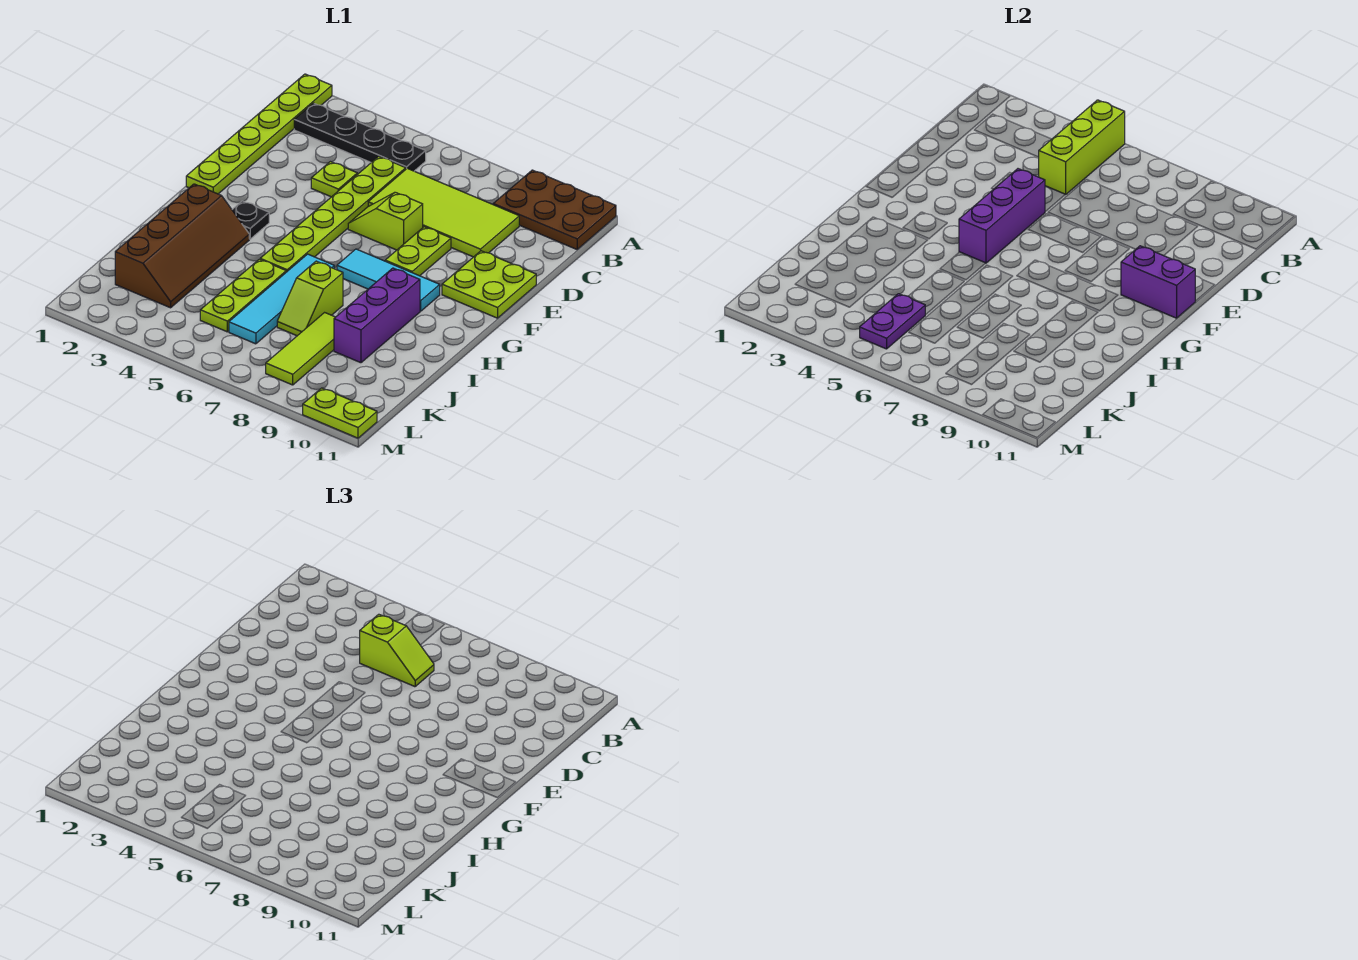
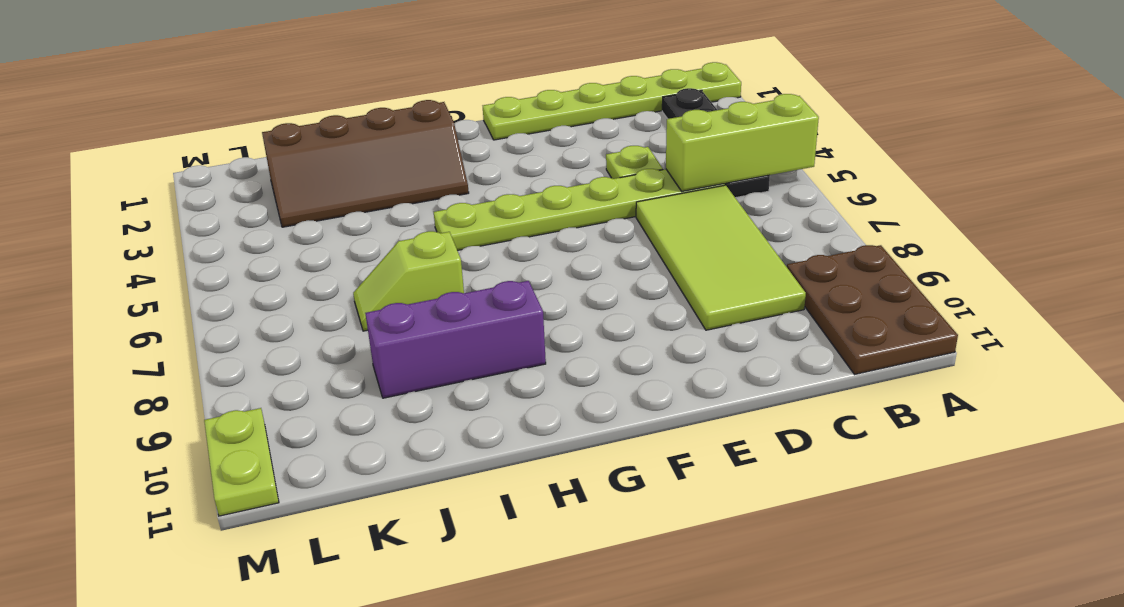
none -> lime slope E6:E7 level 1 top 7
none -> lime plate E8:F8 level 1
none -> lime plate E10:F11 level 1

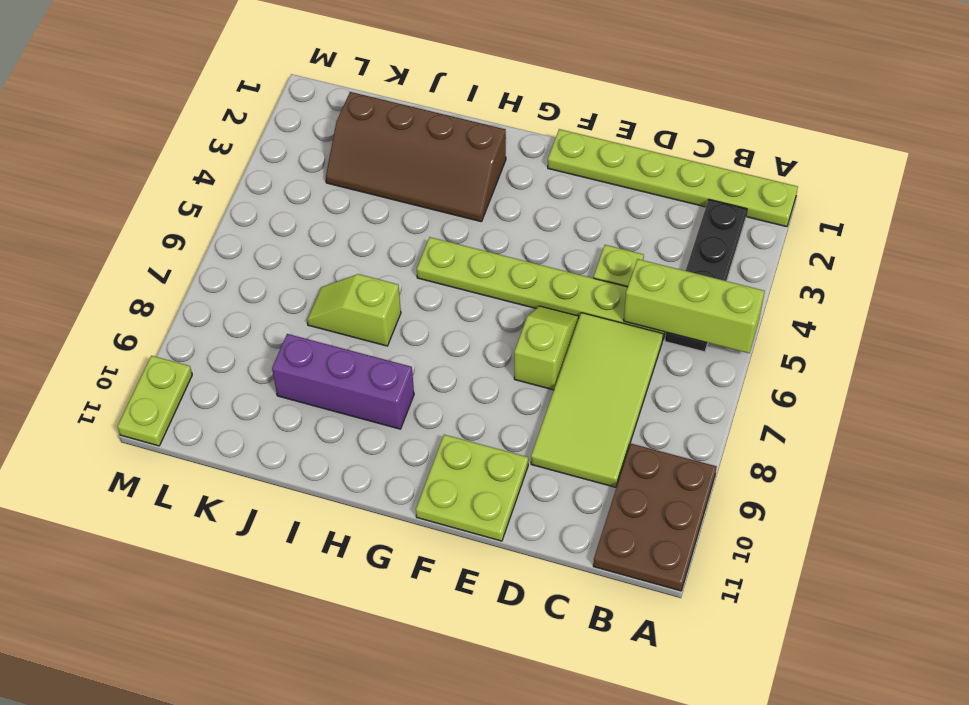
none -> lime plate E8:F8 level 1
none -> black plate G3 level 1
none -> cyan tile G7:G9 level 1

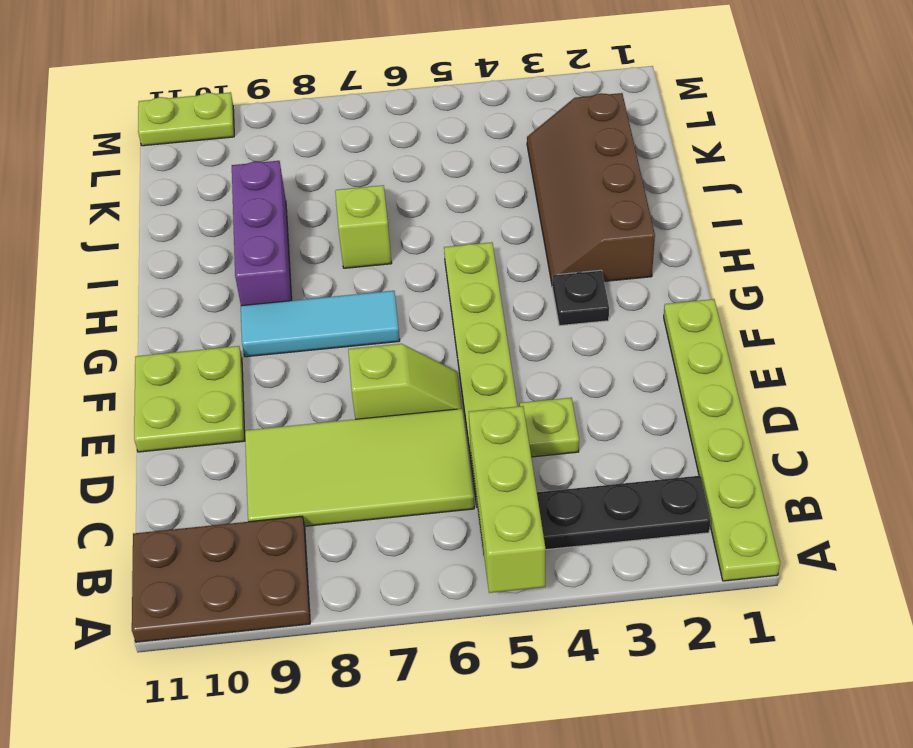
none -> lime plate E8:F8 level 1
none -> cyan tile H6:K6 level 1
none -> lime plate I5:K5 level 1

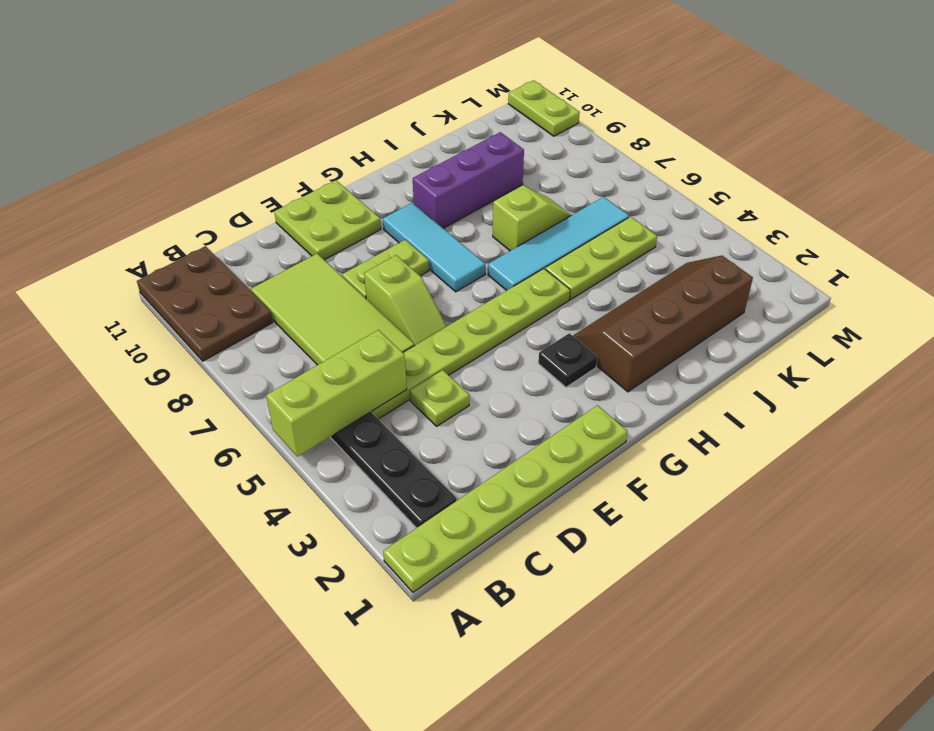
none -> lime tile J8:L8 level 1
none -> purple brick E5:G5 level 2
none -> purple brick F10:F11 level 2

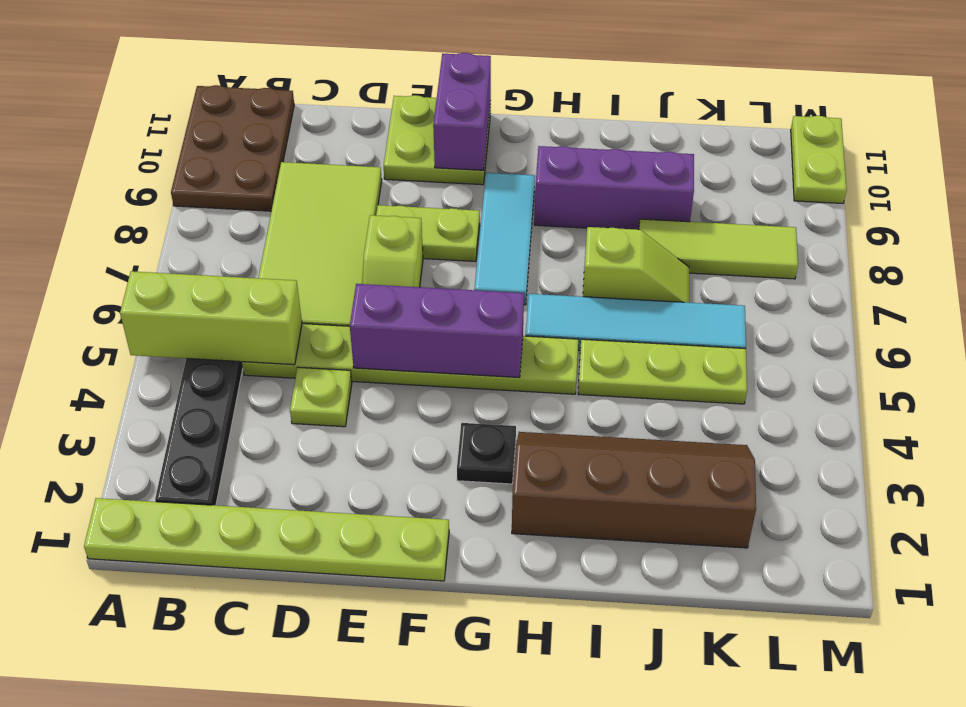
none -> purple plate K5:L5 level 2
none -> lime slope C5:C6 level 3 top 5

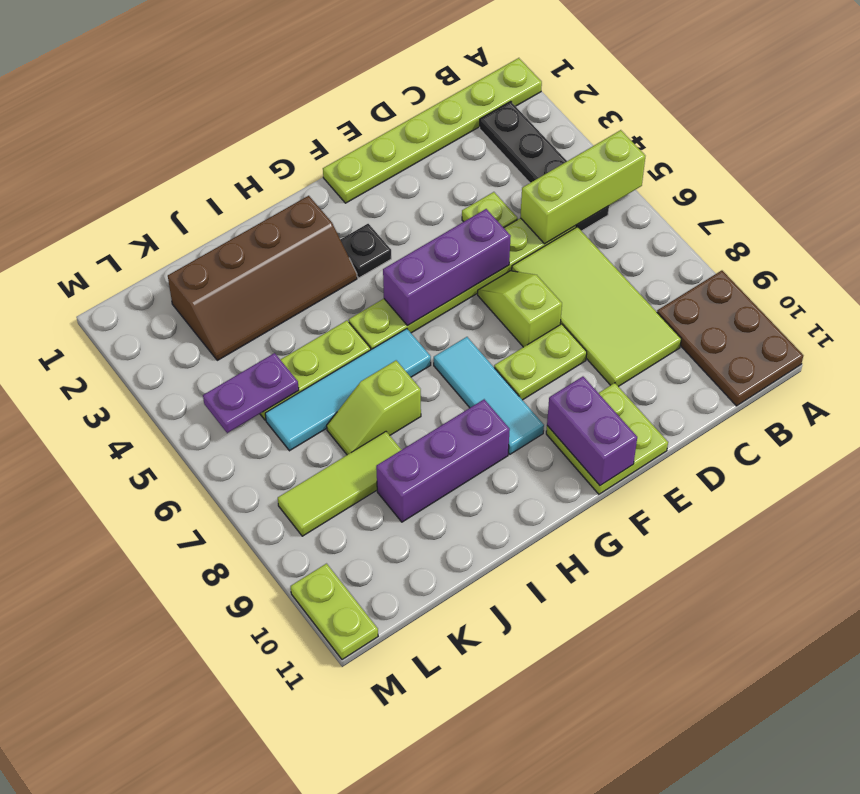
none -> lime slope C5:C6 level 3 top 5

